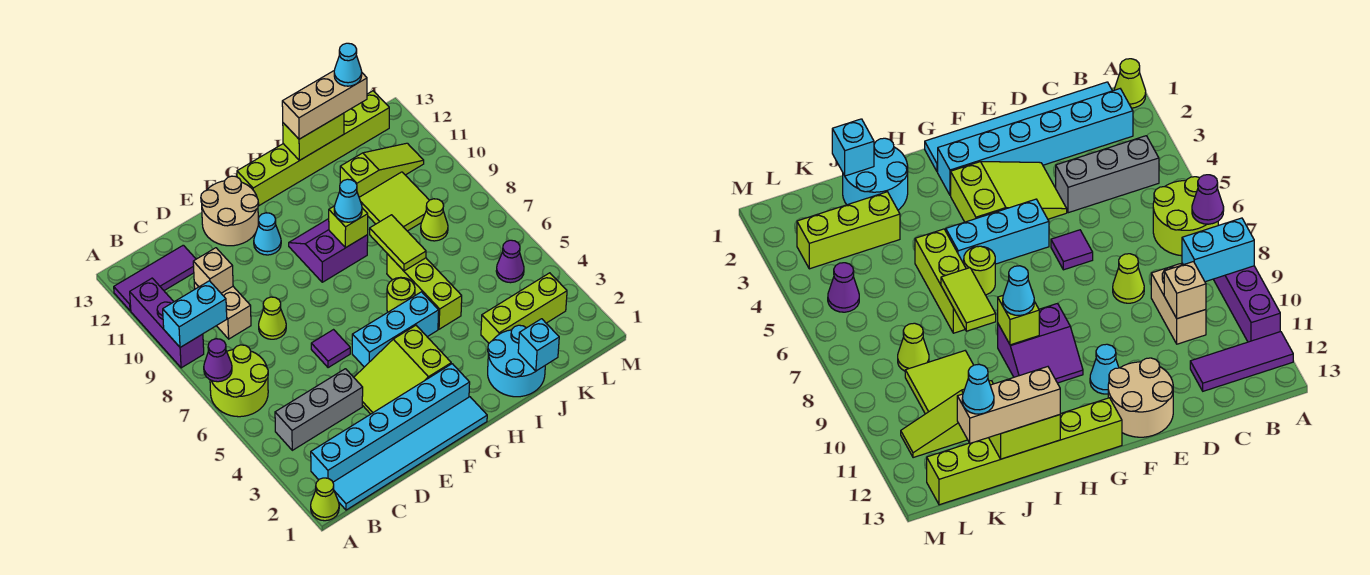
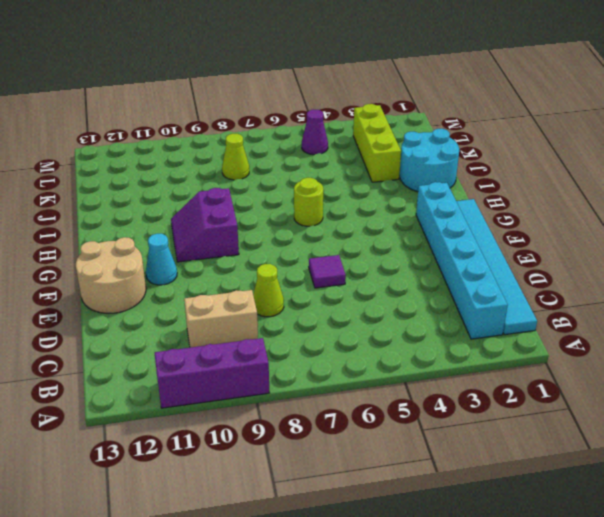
none -> lime cone A1 level 1
none -> lime round brick A6:B7 level 1
none -> purple tile A12:C12 level 1
none -> grey brick B4:D4 level 1

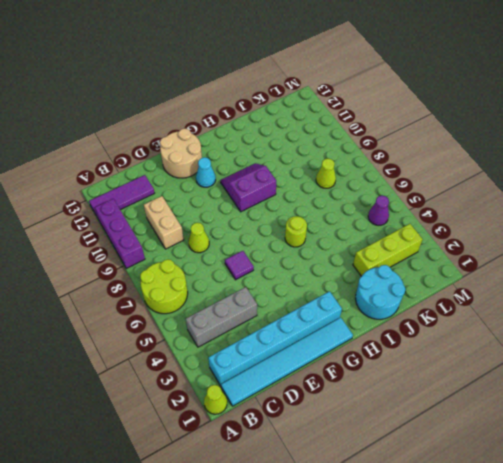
none -> lime slope E3:G4 level 1 top G
none -> cyan brick F5:H5 level 1
none -> lime brick G13:L13 level 1
none -> lime brick I5:I7 level 1

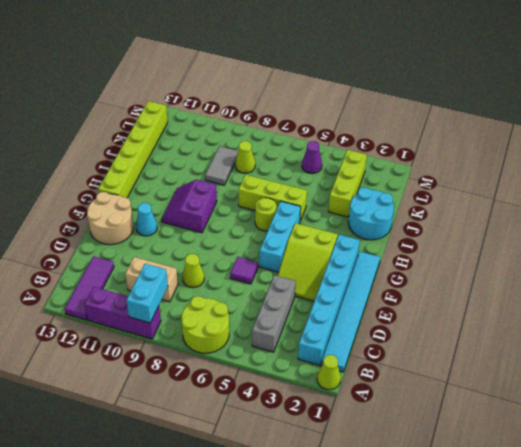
grey tile J9:K9 level 1 -> lime tile J9:K10 level 1
none -> lime slope J11:L11 level 1 top J
none -> purple cone A7 level 2
none -> tan brick C10 level 2
none -> lime brick H9 level 2

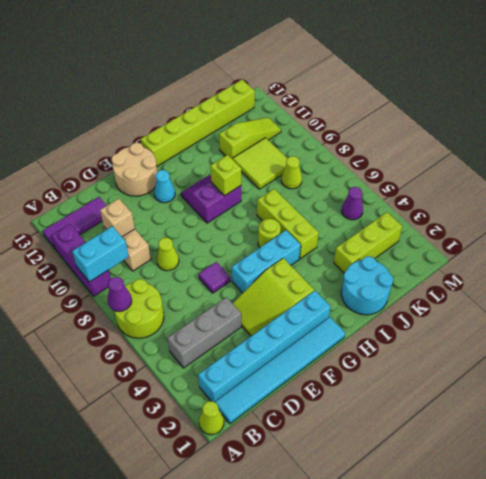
none -> lime tile I7:I8 level 2
none -> lime brick I13:J13 level 2
none -> cyan brick J1 level 2
none -> cyan cone H9 level 3

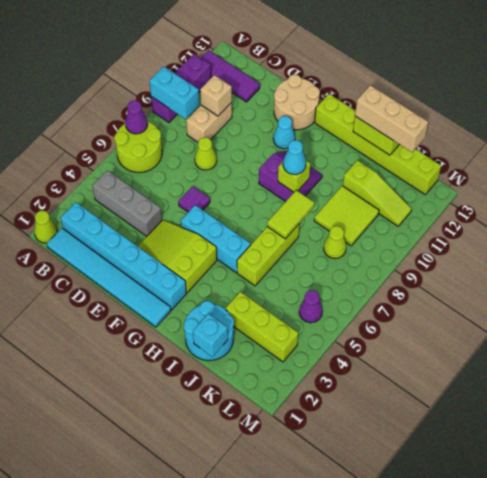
none -> lime round brick H6 level 1
none -> cyan cone K13 level 4

